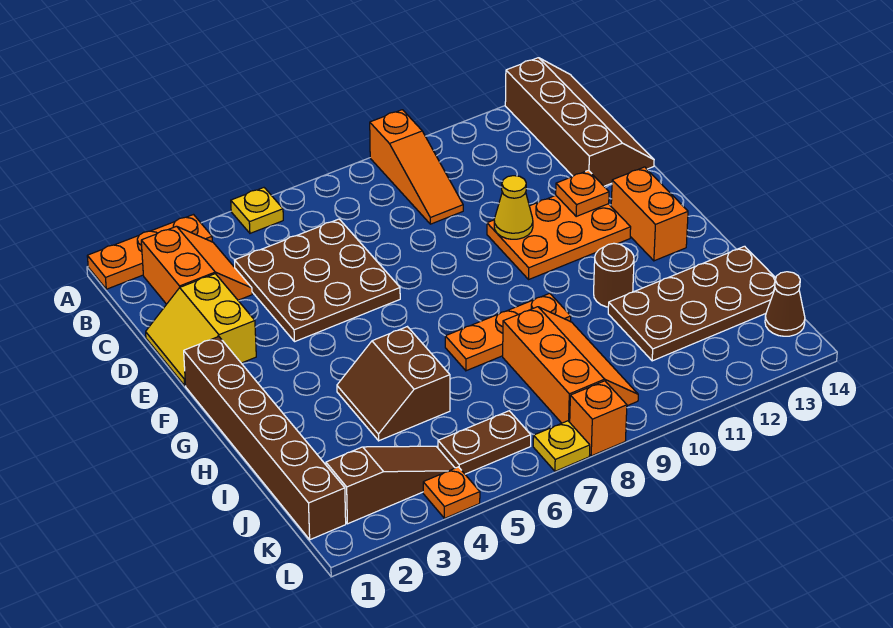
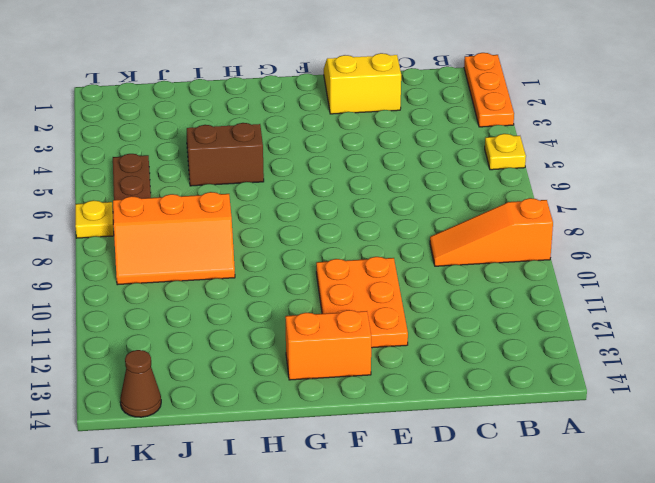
none -> brown slope A13:D14 level 1 top 13
none -> orange slope B2:C3 level 1 top 2
none -> brown plate C4:E6 level 1

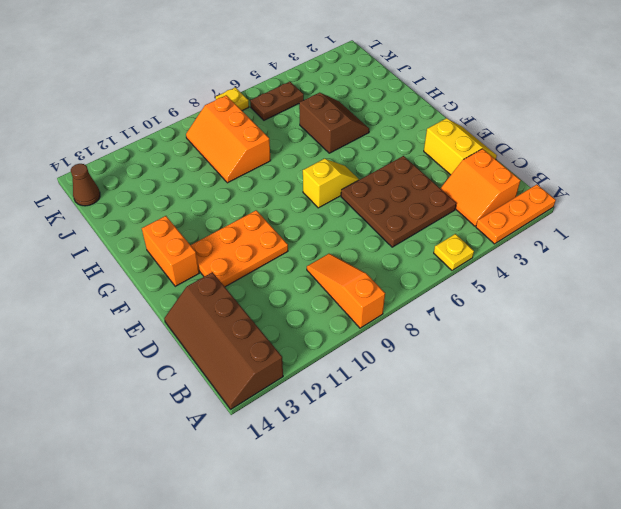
yellow slope F6:F7 level 1 top 7 -> none
none -> brown brick F1:K1 level 1
none -> orange plate H7:H9 level 1
none -> brown round brick H11 level 1

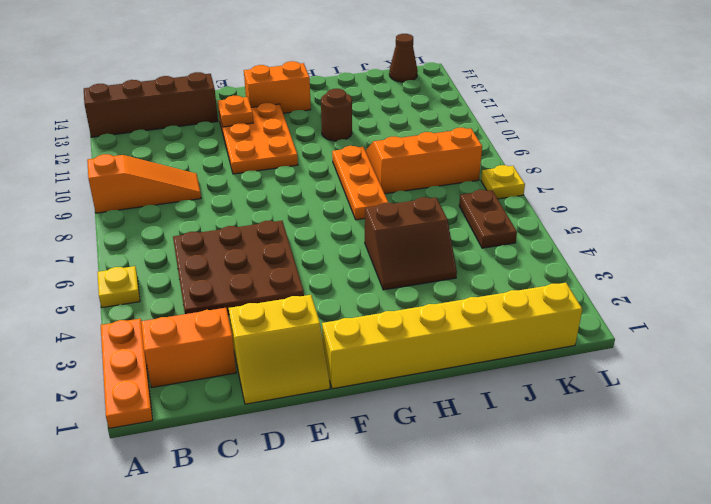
yellow brick F1:K1 level 1 -> brown brick F1:K1 level 1
none -> brown plate I11:J14 level 1
none -> brown slope K2:K4 level 1 top 2
none -> orange plate L4 level 1

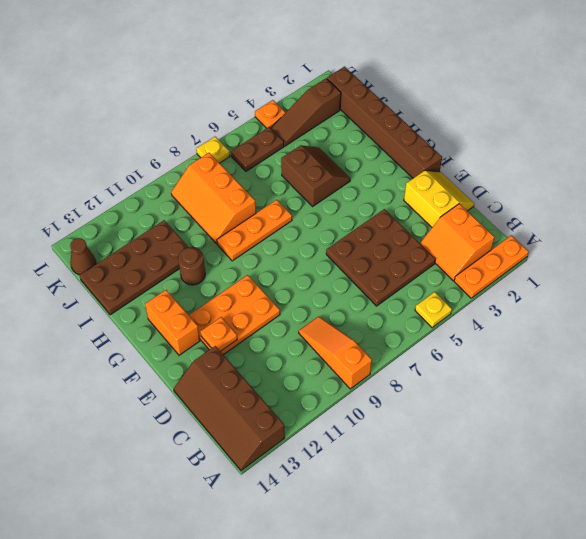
none -> orange brick L8 level 1
none -> yellow cone E10 level 2

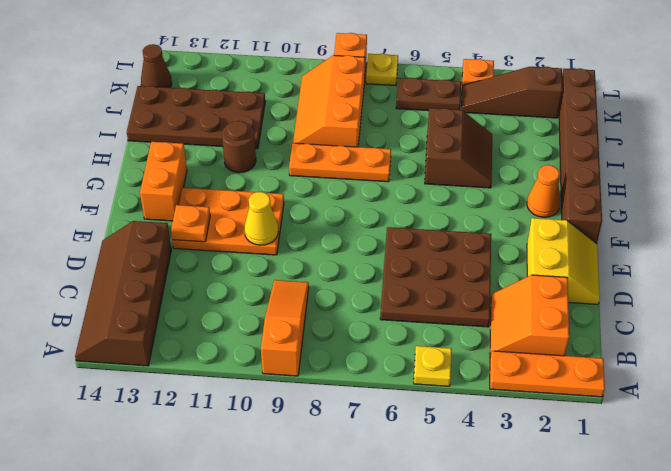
orange cone G2 level 1 -> none

